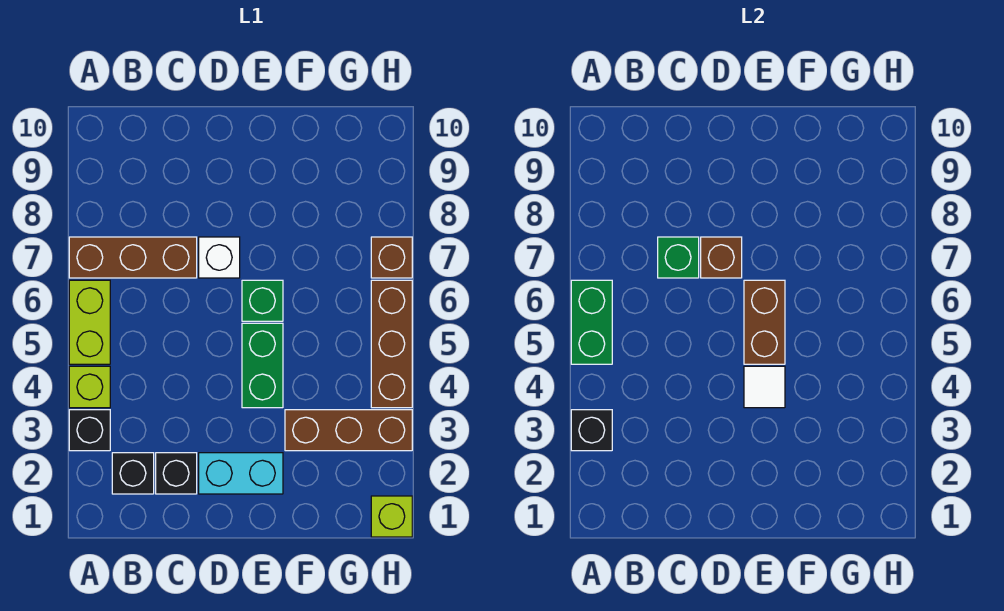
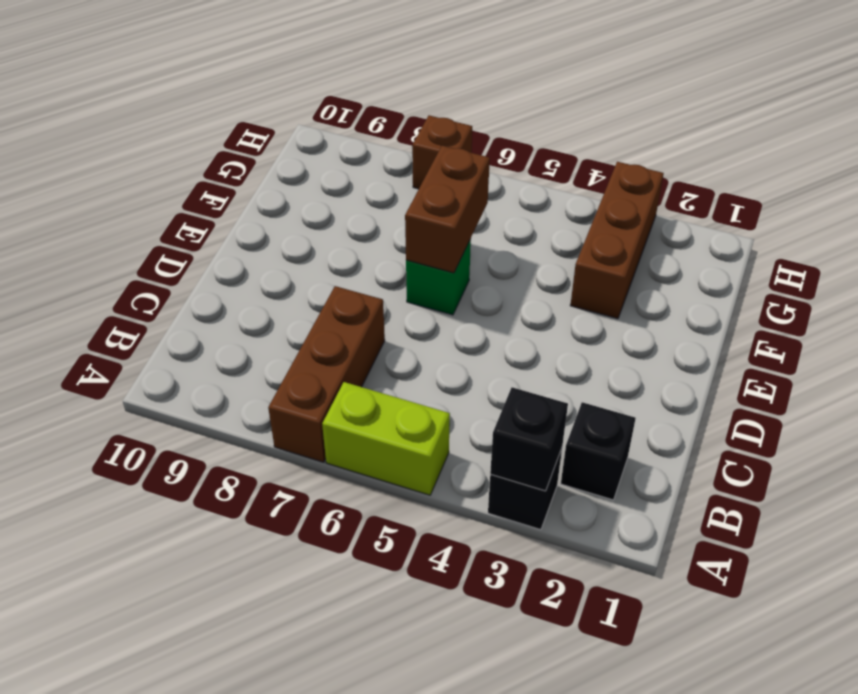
brown brick E6:F6 level 2 -> brown brick E5:E6 level 2
none -> lime brick A4 level 1
none -> black brick C2 level 1
none -> cyan brick D2:E2 level 1

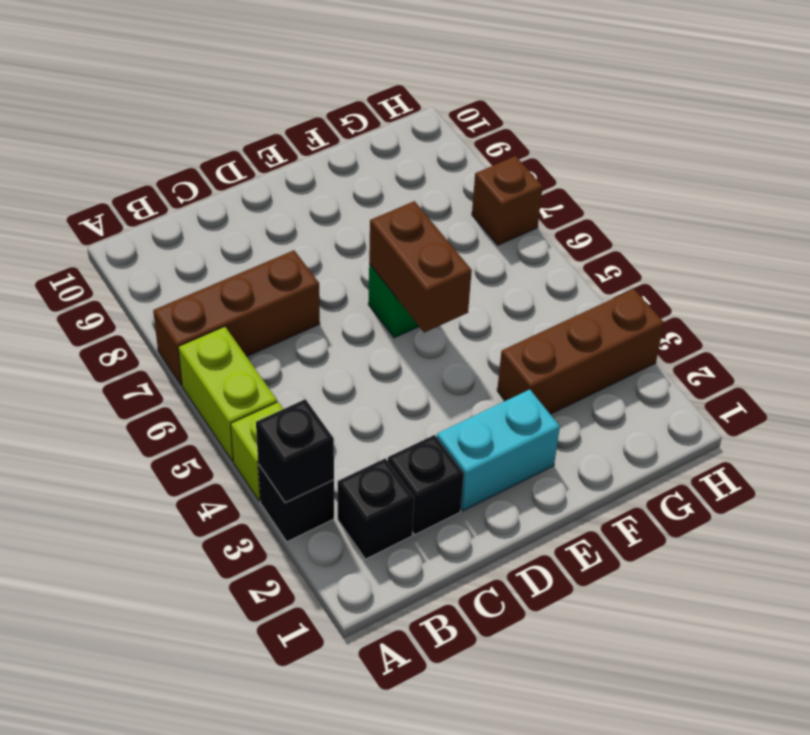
none -> white brick D7 level 1
none -> green brick E4:E5 level 1
none -> lime brick H1 level 1

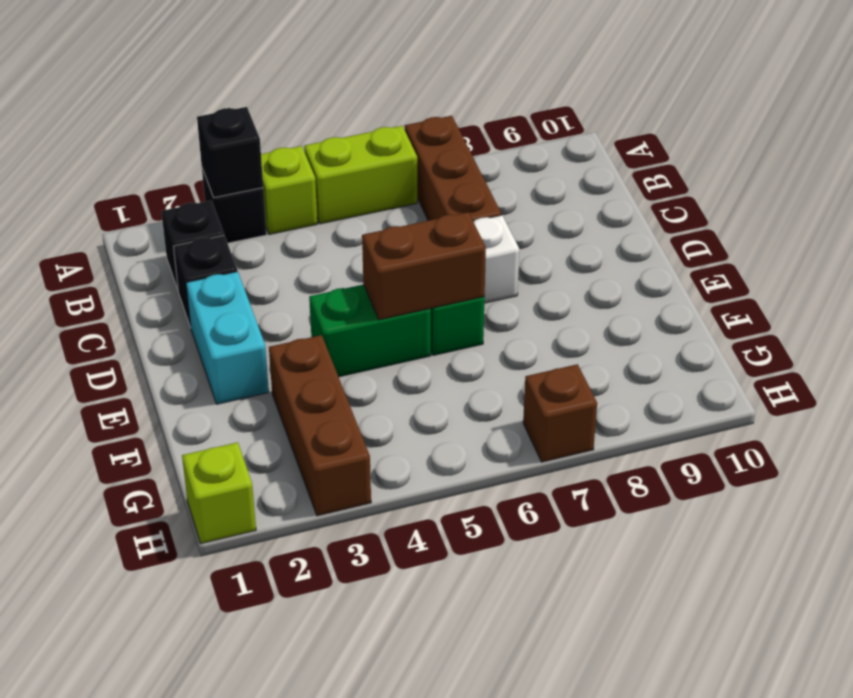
none -> brown brick H4:H6 level 1
none -> green brick A5:A6 level 2
none -> green brick C7 level 2

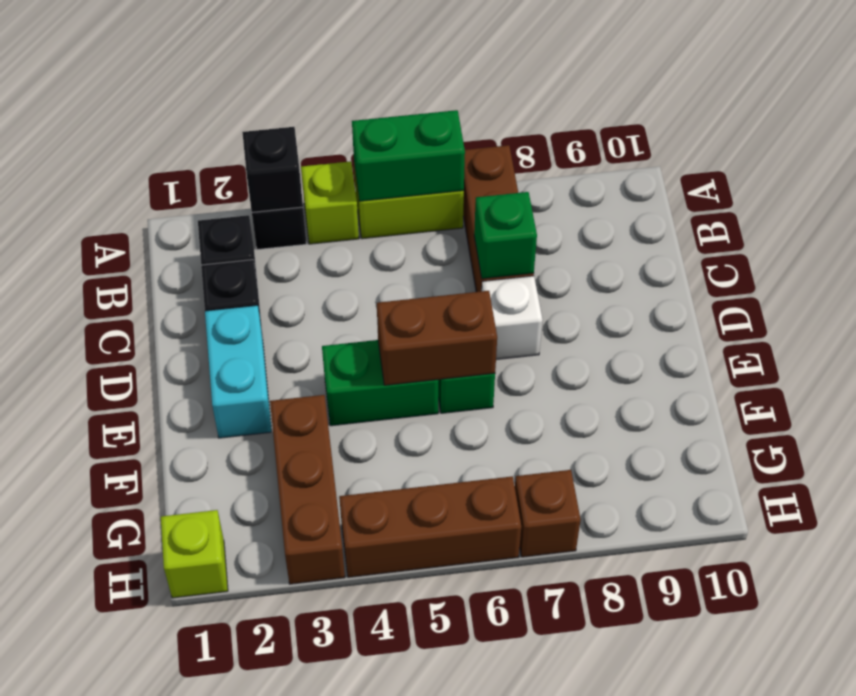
none -> brown brick D7 level 2
none -> white tile E4 level 2

